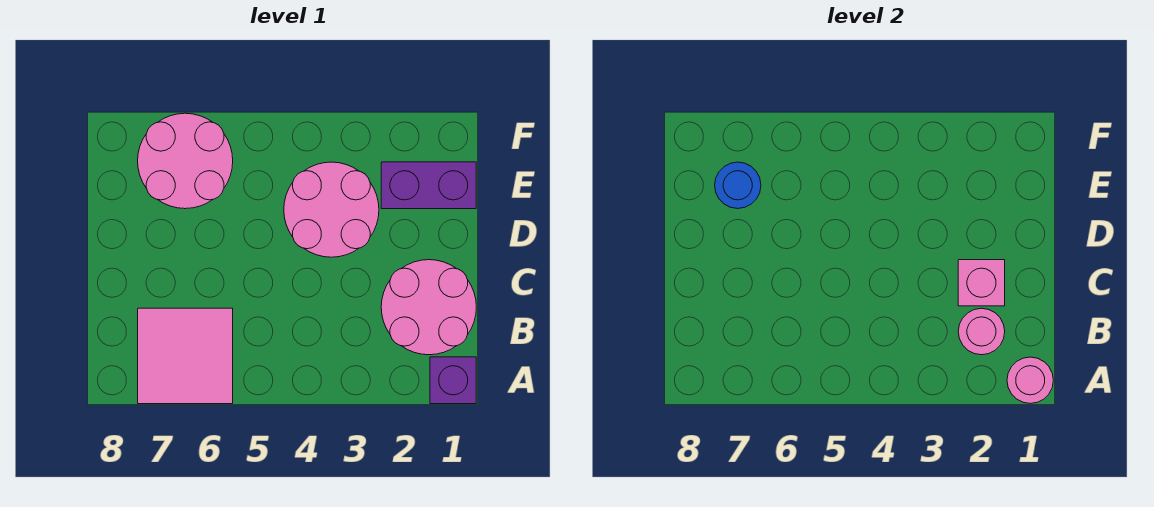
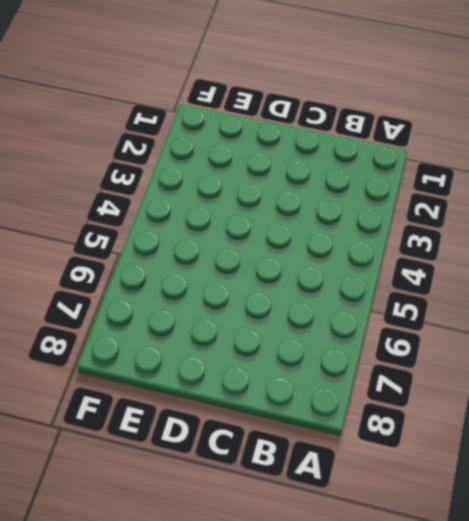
none -> purple brick A1 level 1
none -> pink tile A6:B7 level 1

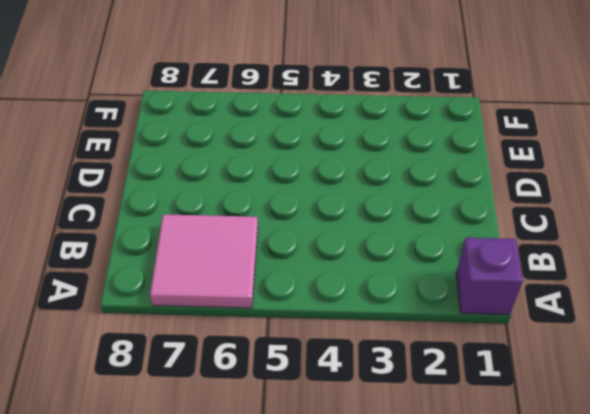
none -> pink round brick B1:C2 level 1
none -> pink round brick D3:E4 level 1

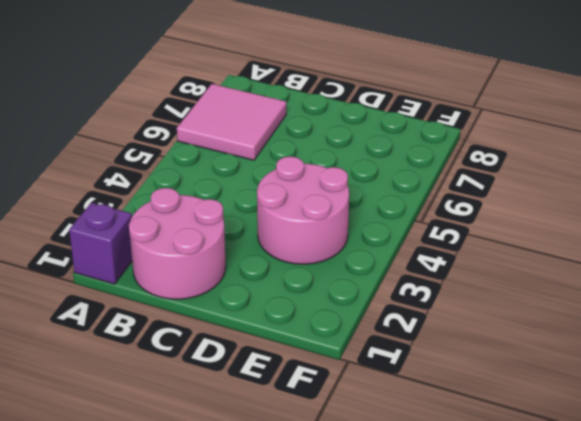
none -> purple brick E1:E2 level 1
none -> pink round brick E6:F7 level 1

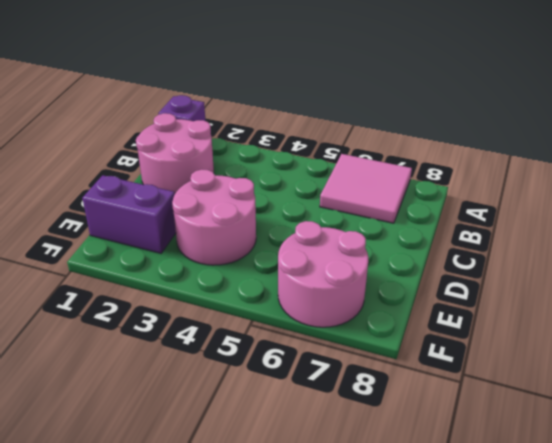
none -> pink round brick A1 level 2
none -> pink round brick B2 level 2

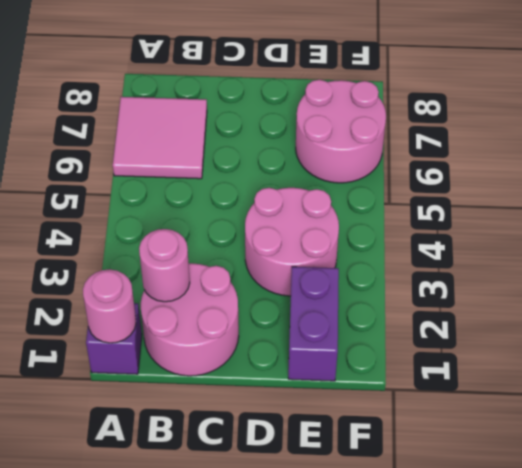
none -> pink brick C2 level 2
none -> blue round brick E7 level 2

